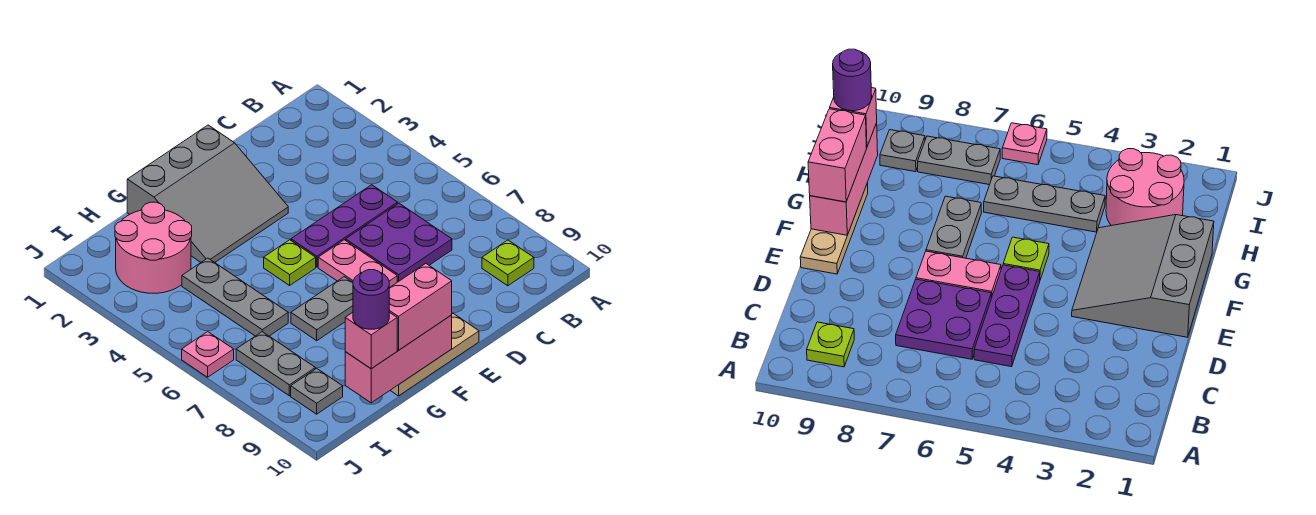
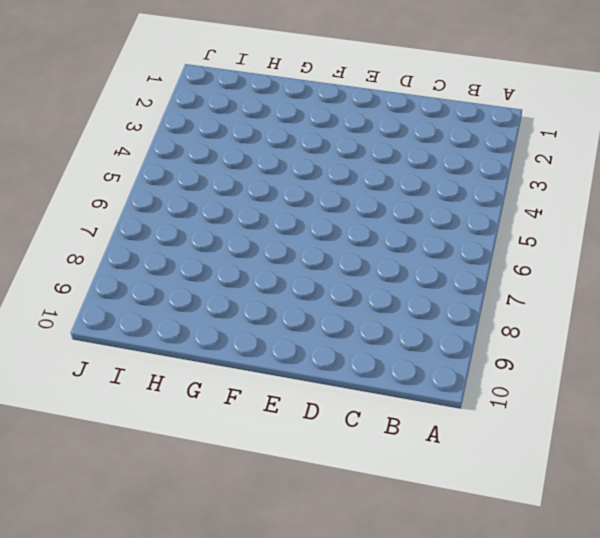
none -> lime plate B9 level 1
none -> purple plate C5:E5 level 1
none -> purple plate C6:D7 level 1

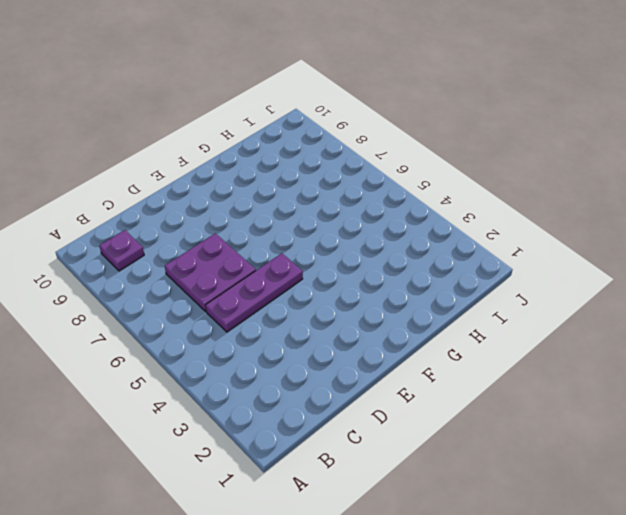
purple plate B9 level 1 -> lime plate B9 level 1
none -> grey slope E1:G3 level 1 top 1
none -> pink plate E6:E7 level 1
none -> tan plate E10:G10 level 1

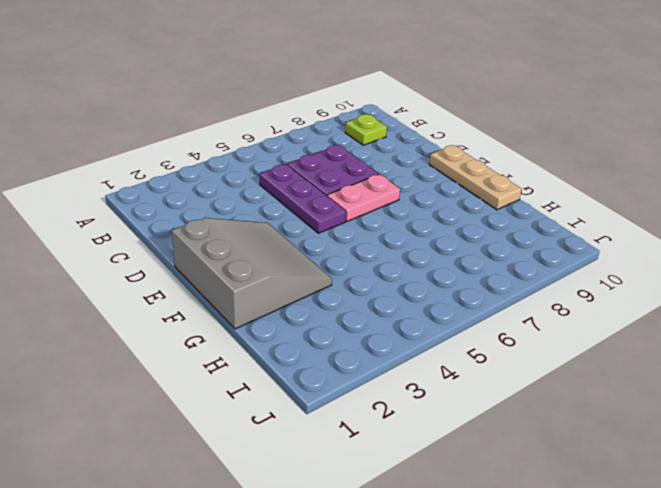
none -> lime plate F5 level 1
none -> grey plate F7:G7 level 1
none -> pink round brick H2:I3 level 1

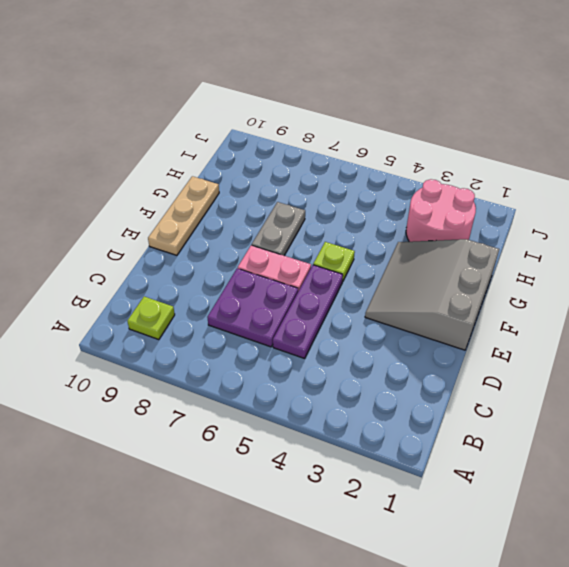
none -> grey plate H4:H6 level 1
none -> grey plate I7:I8 level 1
none -> grey plate I9 level 1

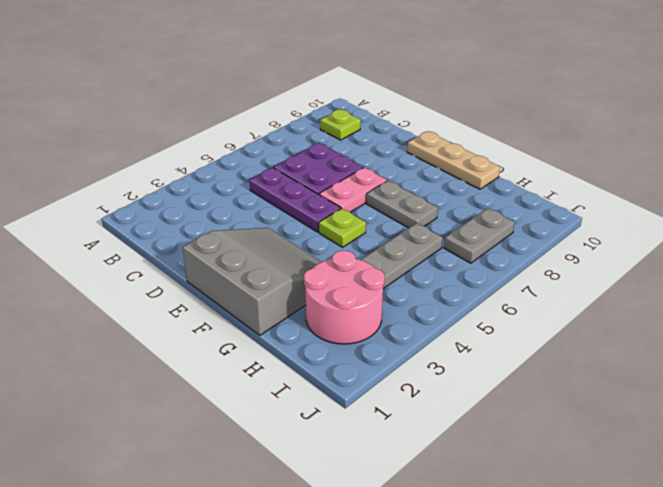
none -> grey plate I9 level 1
none -> pink plate J6 level 1
none -> pink brick F10:H10 level 2

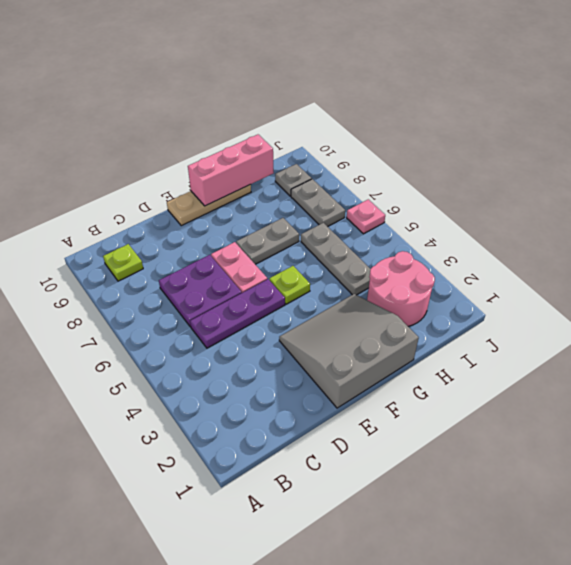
none -> pink brick F10:G10 level 3
none -> pink brick H10 level 3
none -> purple round brick H10 level 4

